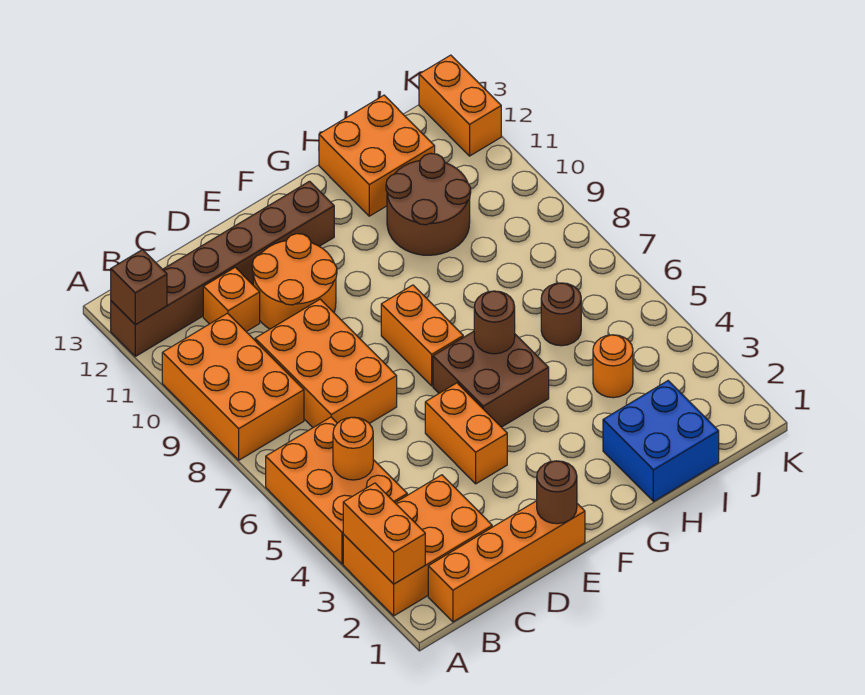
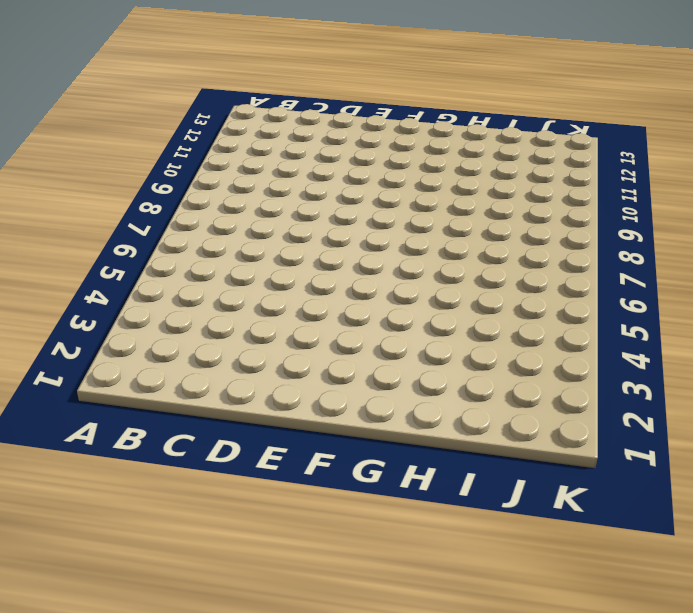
none -> orange brick A2:C3 level 1
none -> orange brick A4:B6 level 1
none -> orange brick A8:B10 level 1

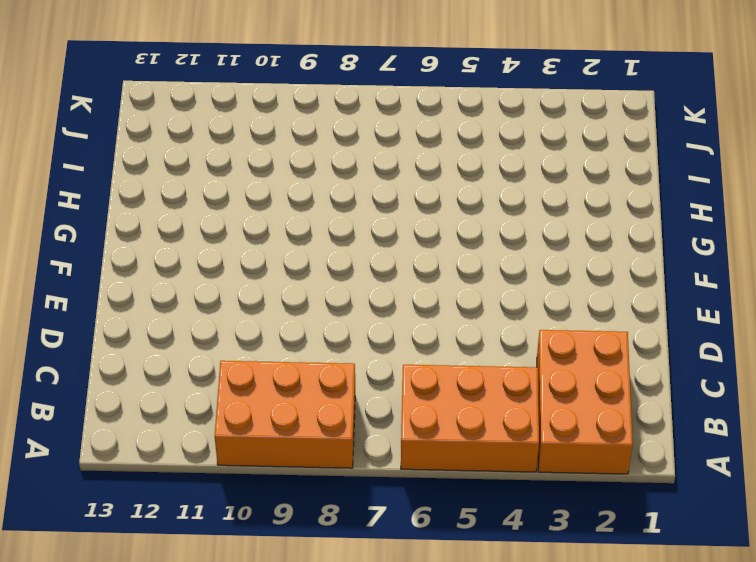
none -> brown brick A12:F12 level 1
none -> orange brick B1:E1 level 1
none -> orange brick C7:D9 level 1

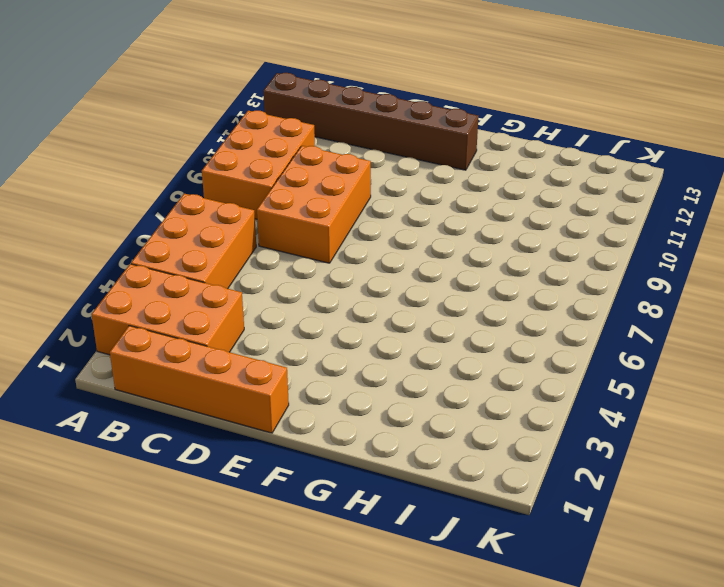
none -> orange brick C11 level 1
none -> orange round brick D10:E11 level 1
none -> orange brick E4:E5 level 1

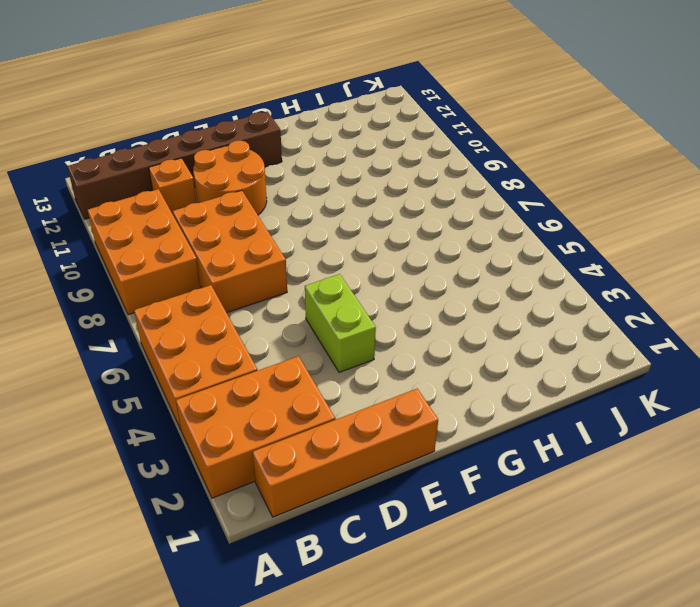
lime brick E4:E5 level 1 -> orange brick E4:E5 level 1
none -> brown brick F5:G6 level 1
none -> orange brick F7:F8 level 1
none -> blue brick H1:I2 level 1

